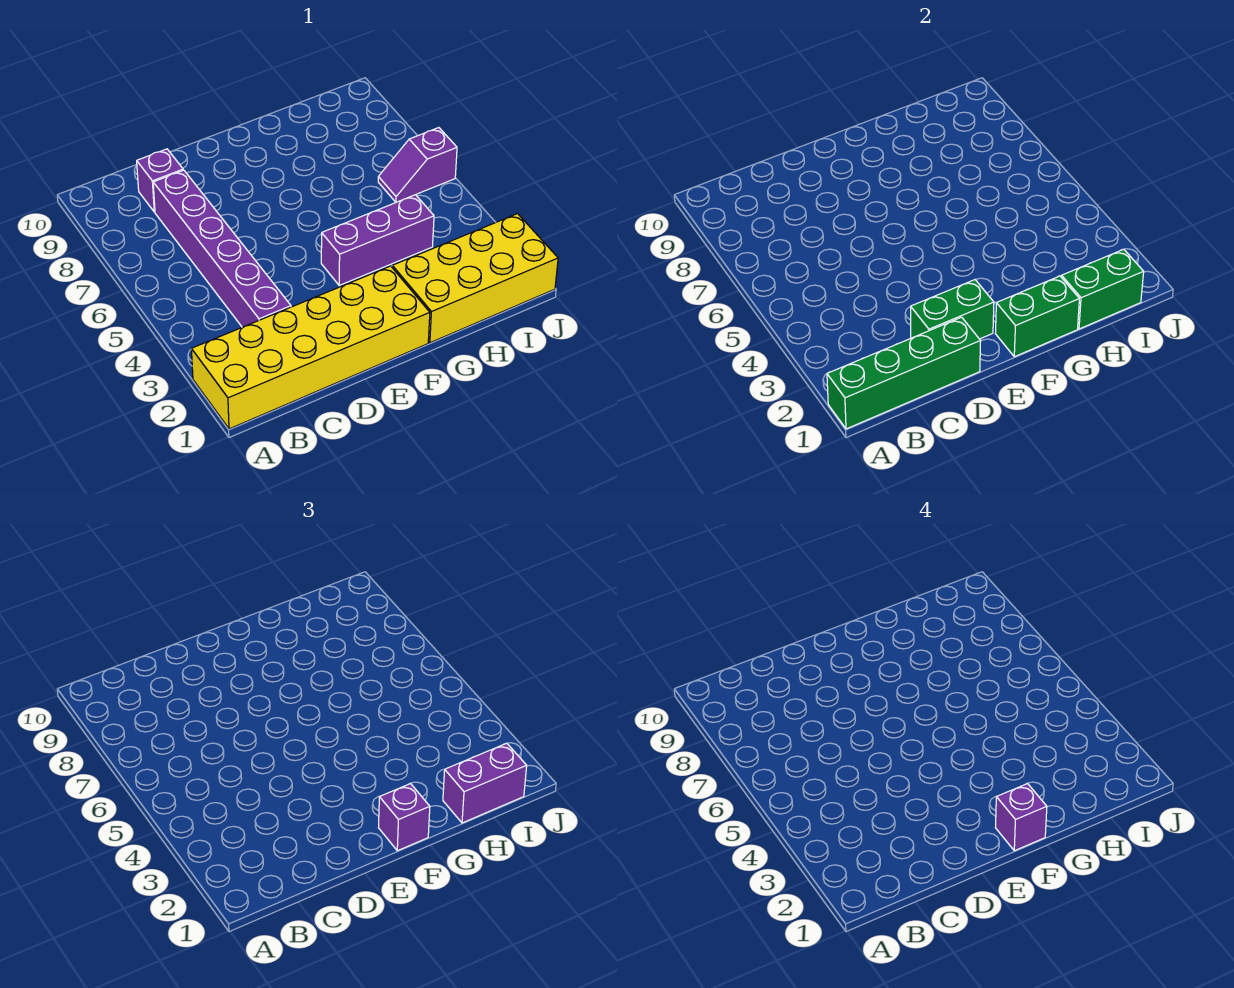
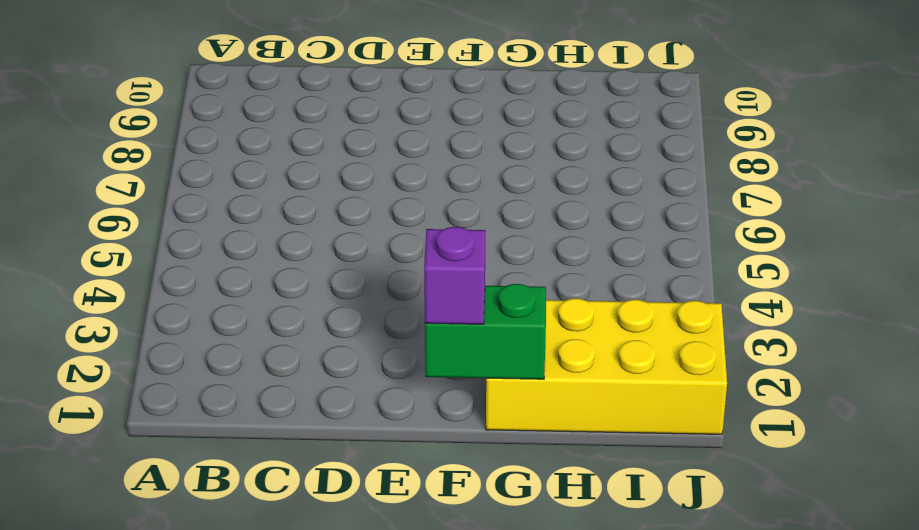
none -> yellow brick A1:F2 level 1
none -> purple brick C3:C8 level 1
none -> purple brick C9 level 1

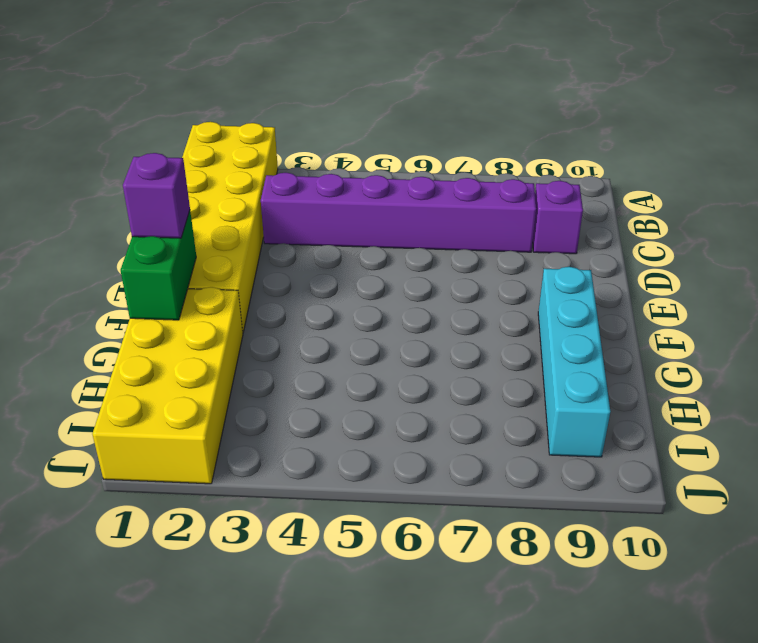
cyan brick F9:I9 level 1 -> none
none -> purple brick F4:H4 level 1
none -> purple slope I6:J6 level 1 top J
none -> green brick A1:D1 level 2

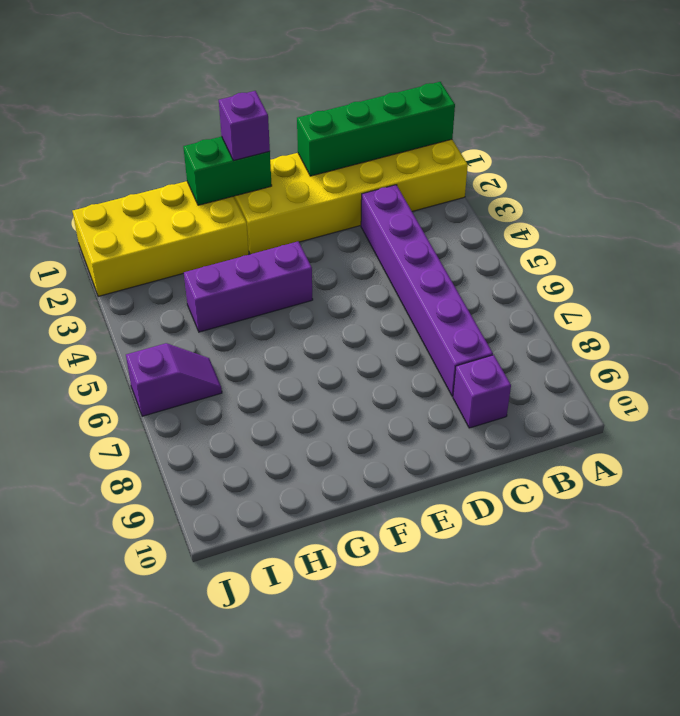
none -> green brick D2:E2 level 2
none -> green brick H1:I1 level 2
none -> purple brick H1:I1 level 3

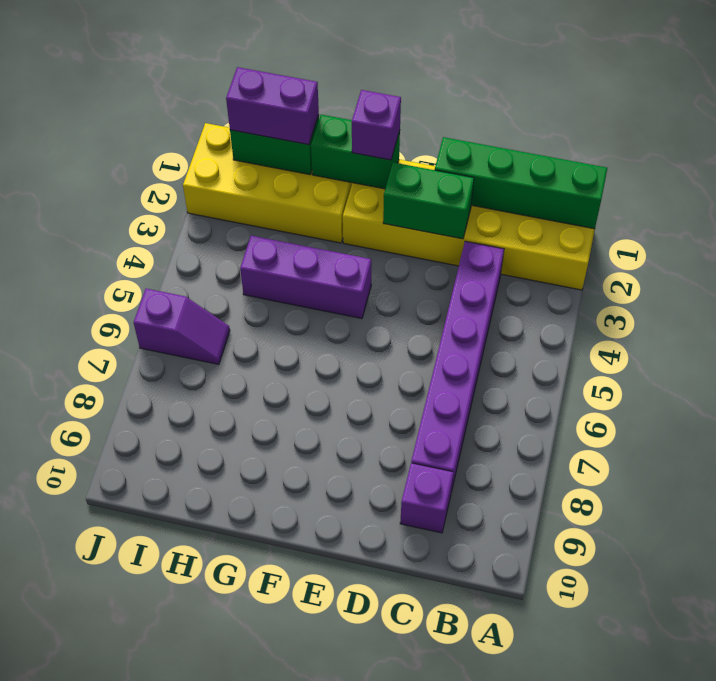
none -> purple brick F1 level 4

